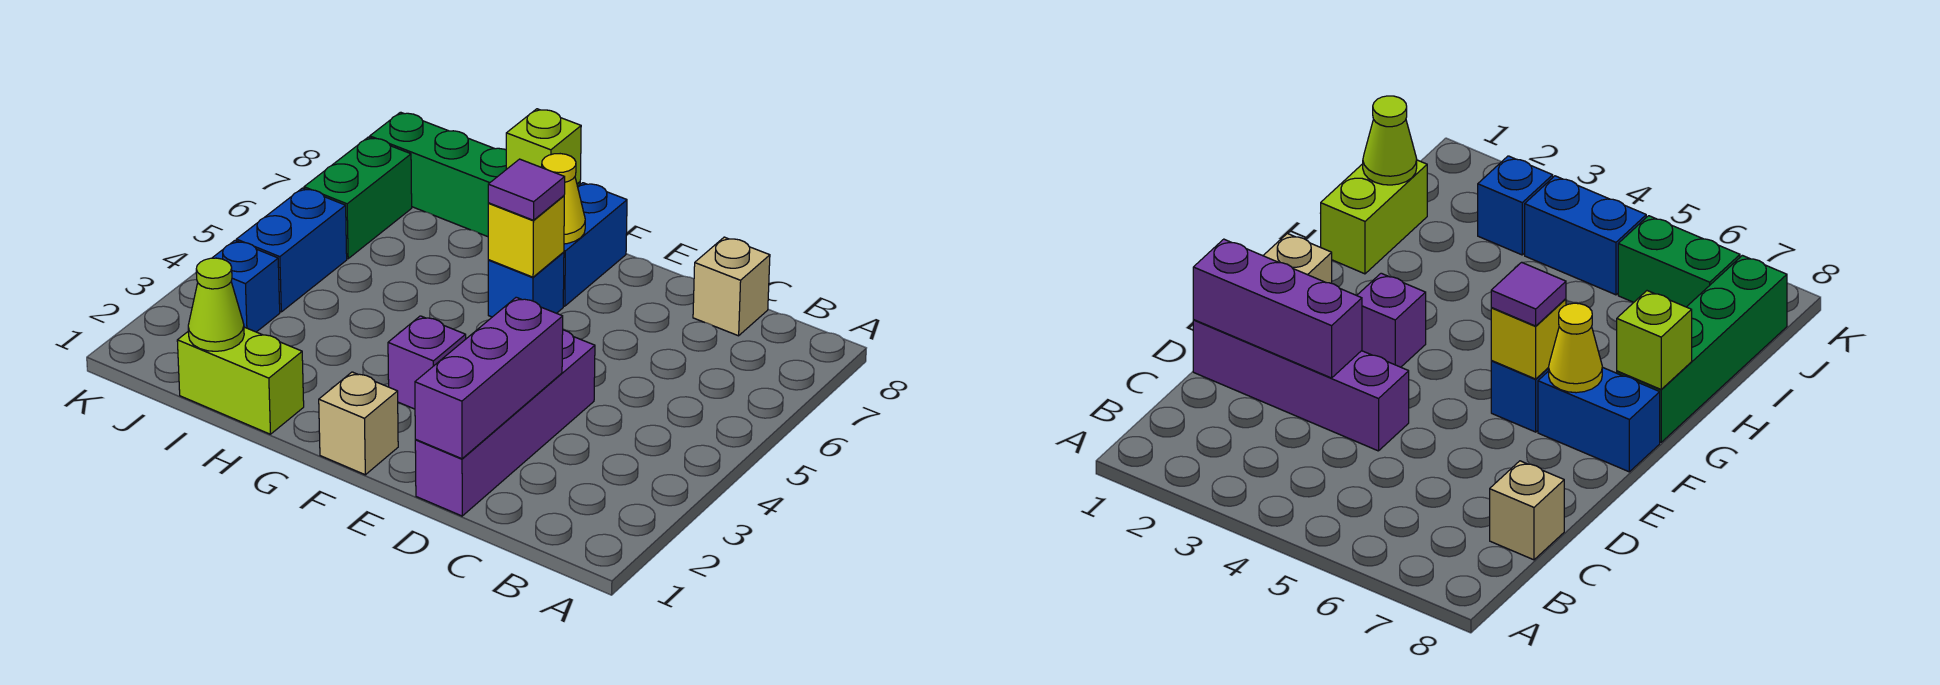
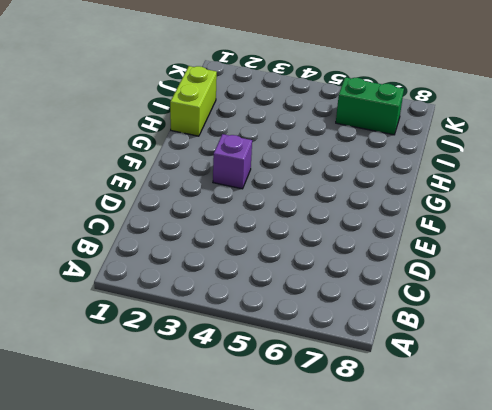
none -> tan brick C8 level 1
none -> purple brick D1:D4 level 1
none -> tan brick F1 level 1

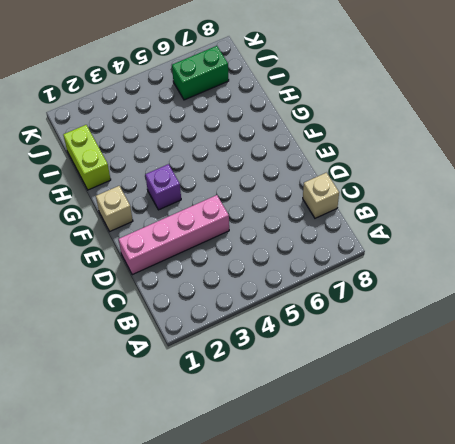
pink brick D1:D4 level 1 -> purple brick D1:D4 level 1
none -> blue brick F6 level 1
none -> blue brick F7:F8 level 1
none -> green brick G8:J8 level 1

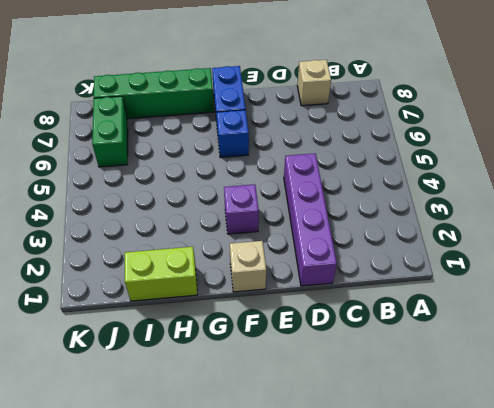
none -> blue brick J3 level 1
none -> blue brick J4:J5 level 1
none -> purple brick D1:D3 level 2

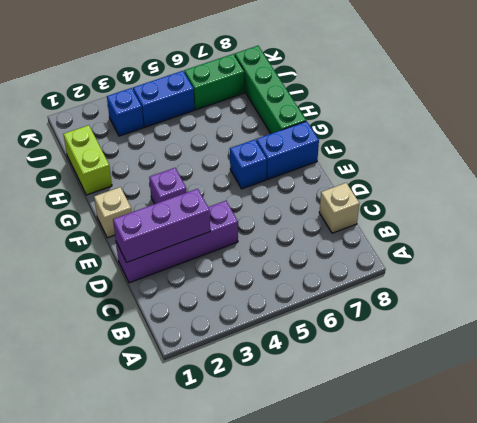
none -> yellow brick F6 level 2
none -> yellow cone F7 level 2
none -> lime brick G8 level 2

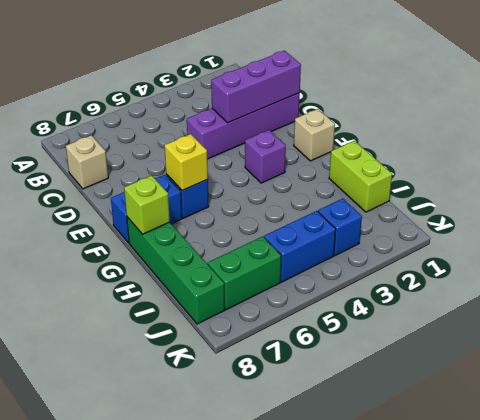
none -> yellow cone F7 level 2
none -> lime cone I1 level 2
none -> purple tile F6 level 3

